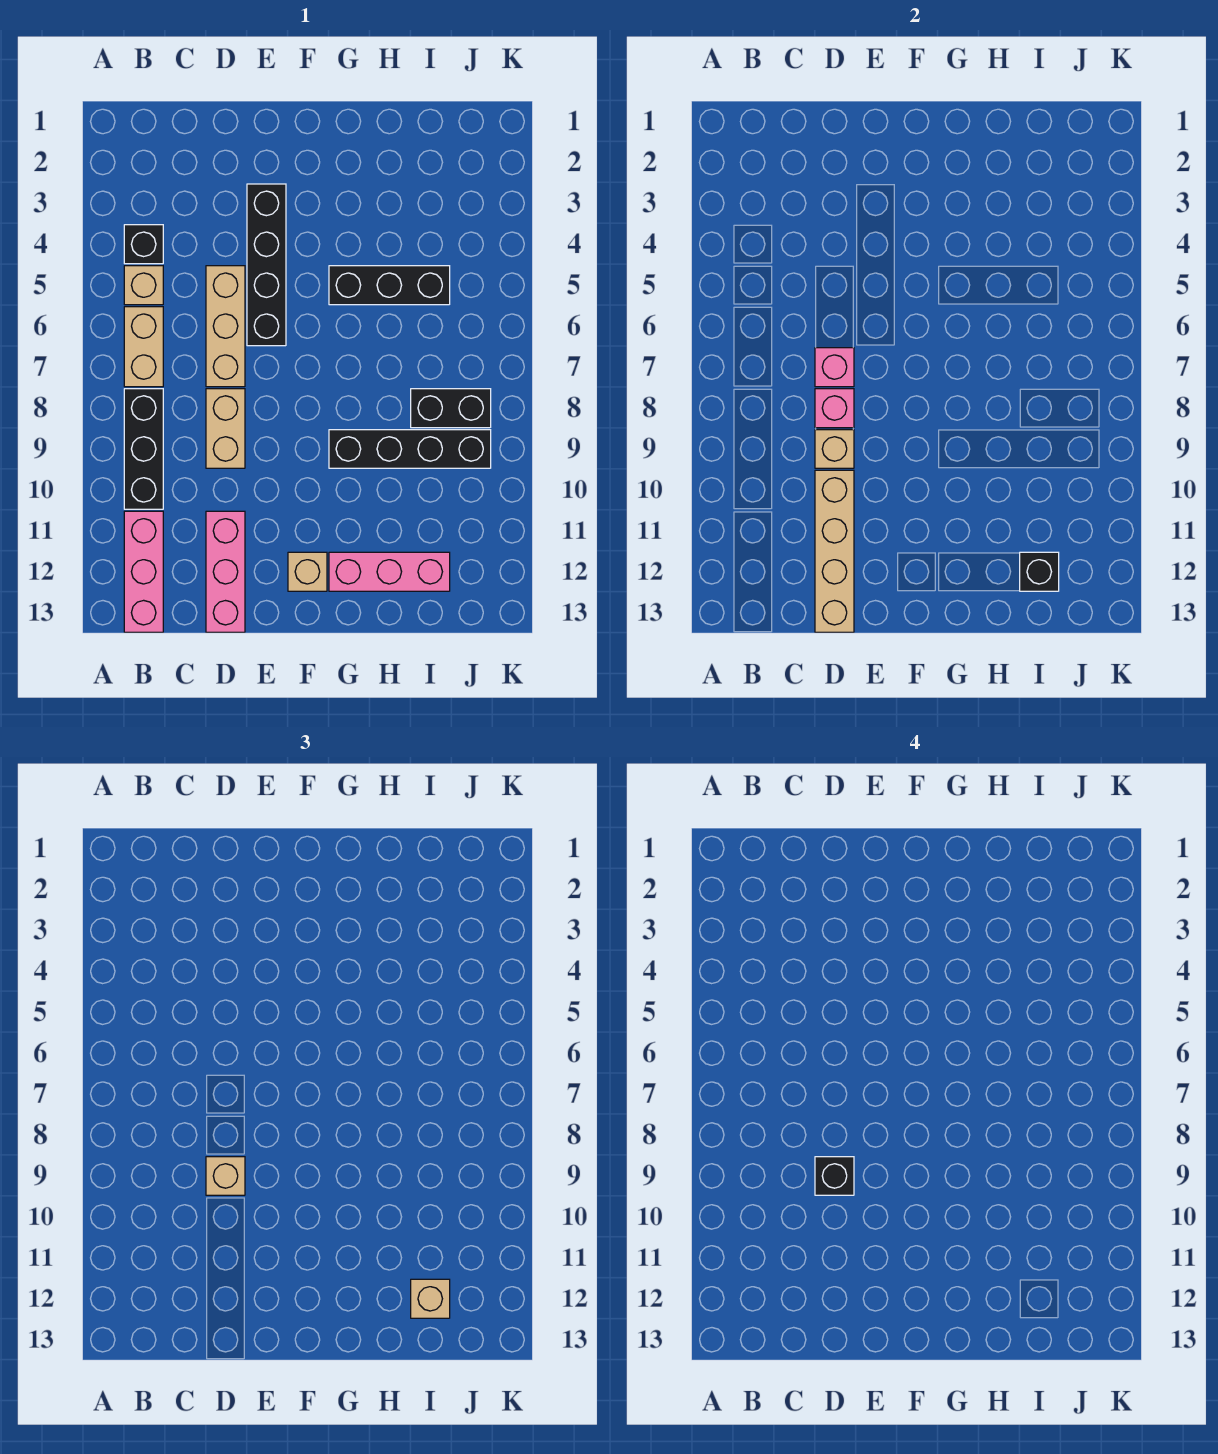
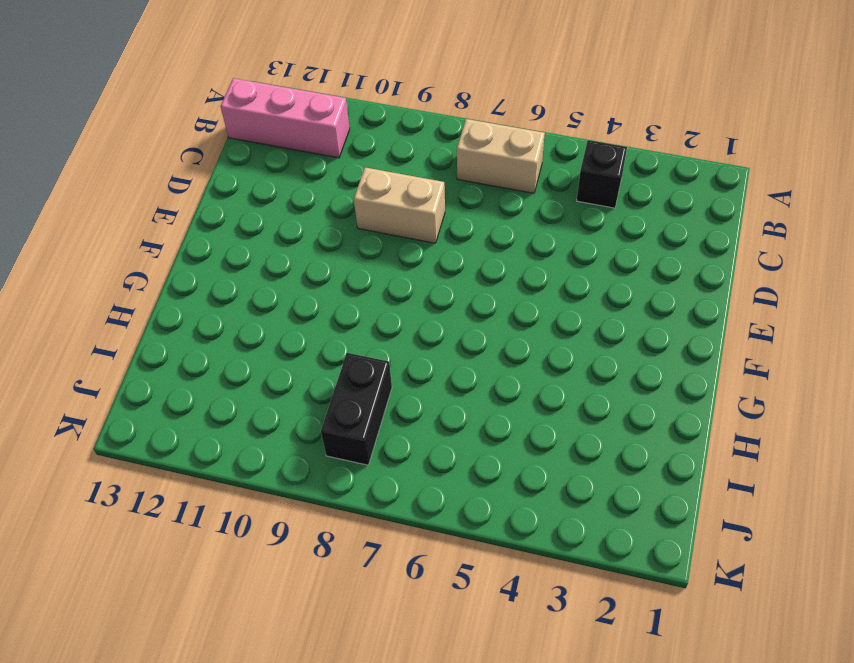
none -> tan brick B5 level 1
none -> black brick B8:B10 level 1
none -> tan brick D5:D7 level 1

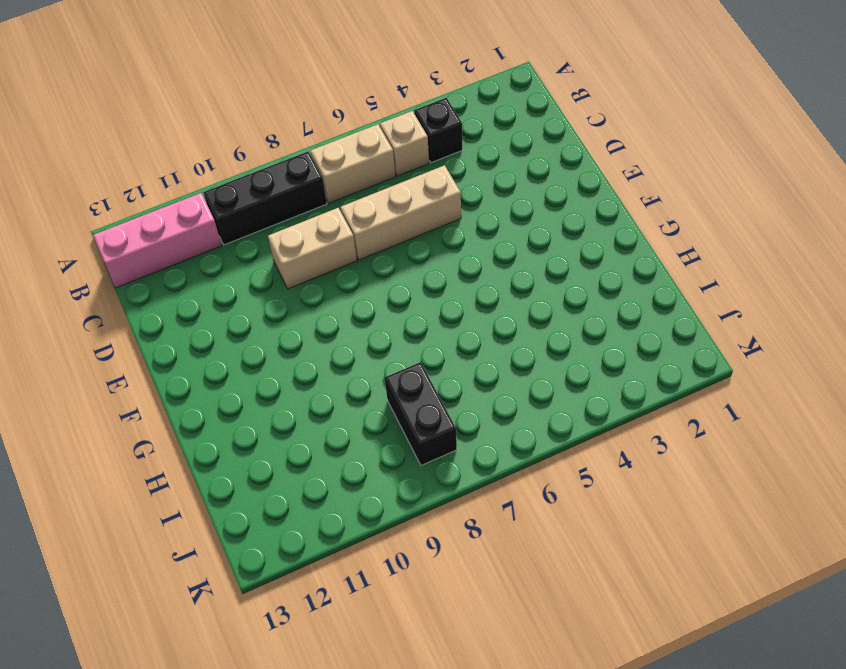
none -> pink brick D11:D13 level 1
none -> black brick E3:E6 level 1
none -> tan brick F12 level 1

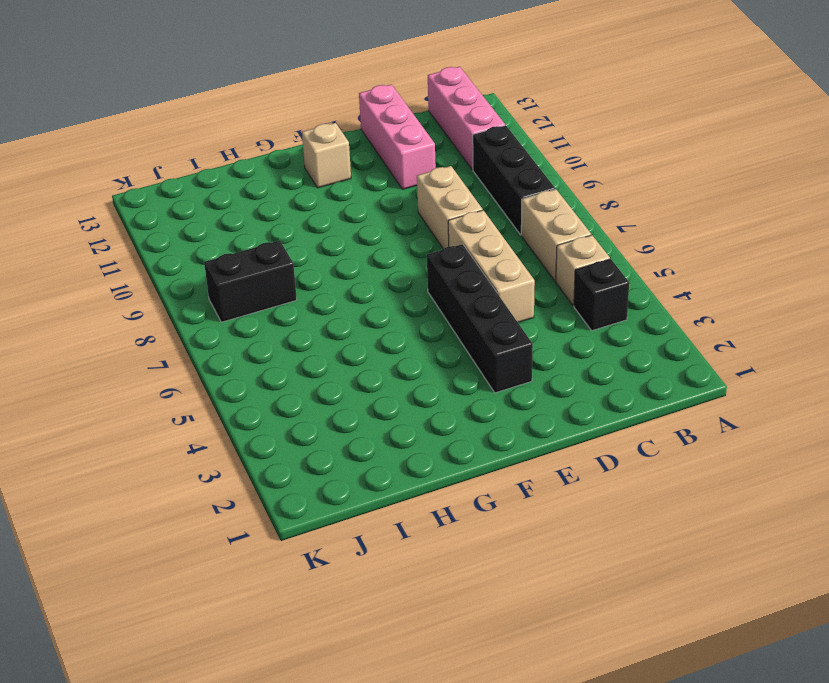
none -> black brick G5:I5 level 1
none -> black brick G9:J9 level 1
none -> pink brick G12:I12 level 1

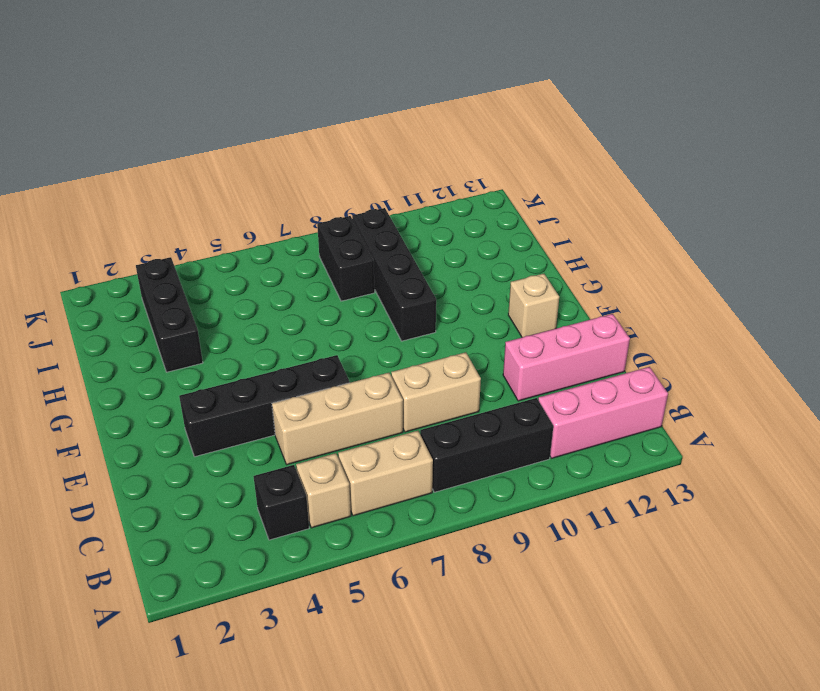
black brick H3:J3 level 1 -> black brick G5:I5 level 1
none -> pink brick G12:I12 level 1
none -> pink brick D7 level 2
none -> pink brick D8 level 2

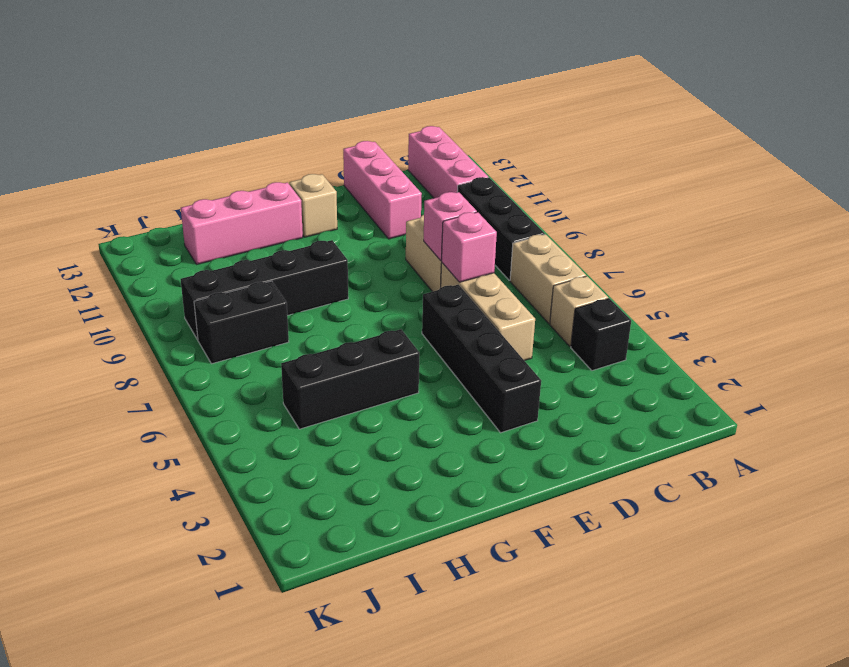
none -> tan brick D9 level 2
none -> tan brick D10:D13 level 2
none -> black brick I12 level 2

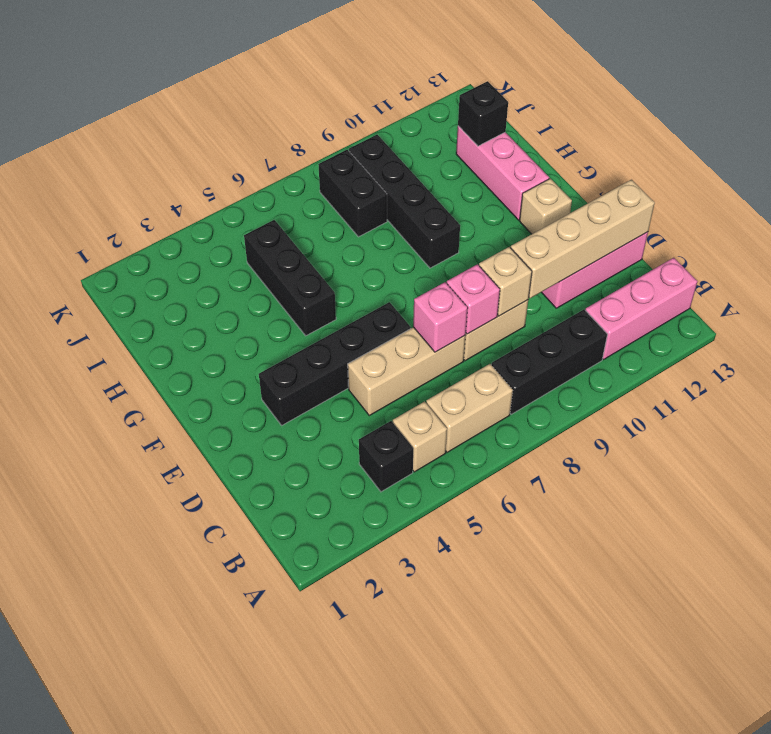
none -> tan brick D9 level 3
none -> tan brick I12 level 3
none -> black brick D9 level 4

